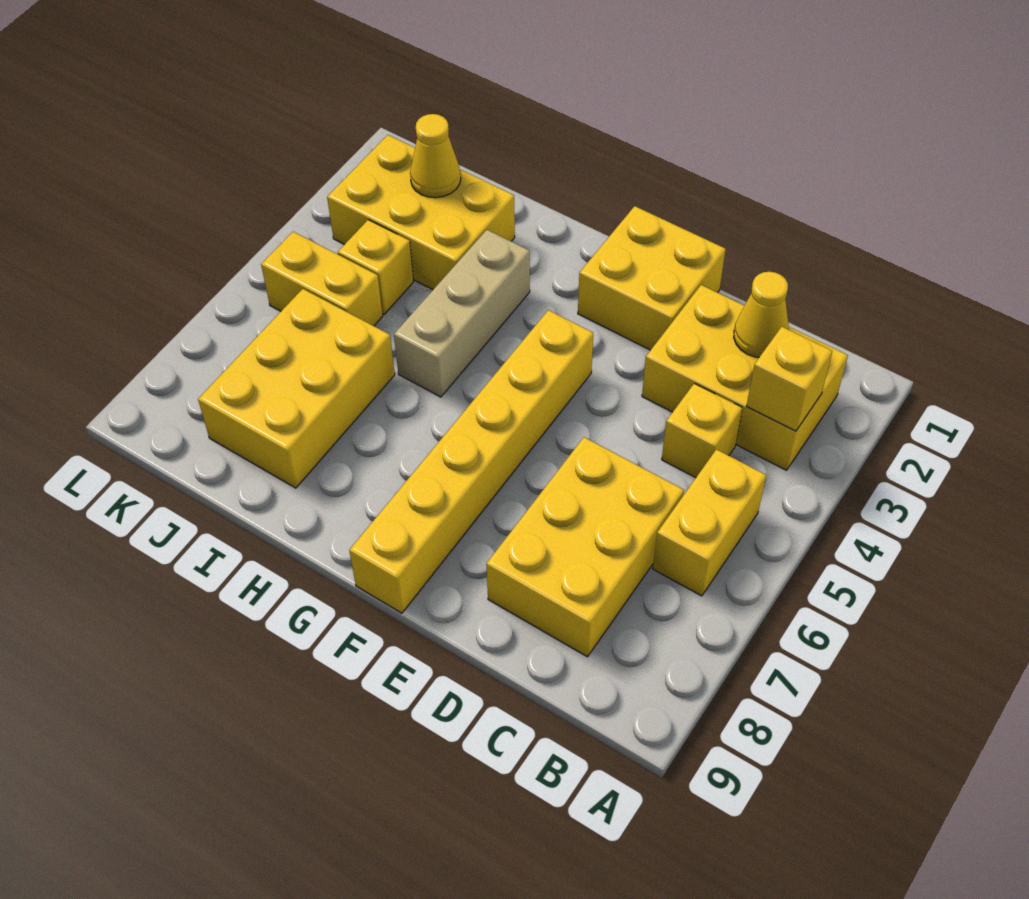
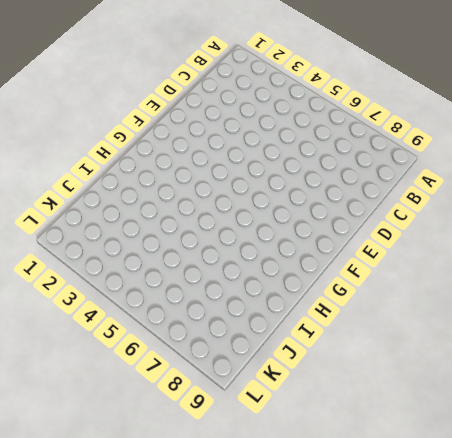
none -> yellow brick B2:D3 level 1
none -> yellow brick B5:B6 level 1
none -> yellow brick C4 level 1

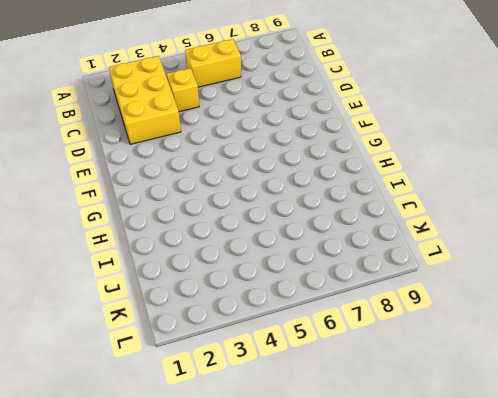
none -> yellow brick C6:D8 level 1
none -> yellow brick E1:F2 level 1
none -> yellow brick F4:F9 level 1

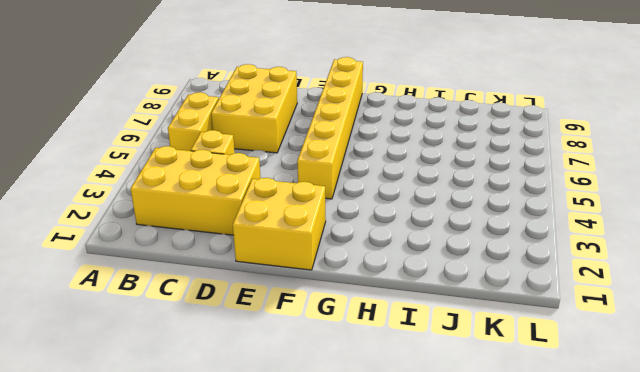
none -> tan brick H3:H5 level 1
none -> yellow brick I2:K3 level 1
none -> yellow brick I6:J8 level 1

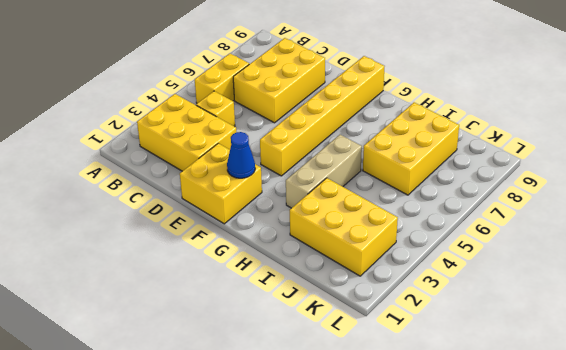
blue cone F2 level 2 -> none
none -> yellow brick J4 level 1
none -> yellow brick J5:K5 level 1
none -> yellow brick B3 level 2

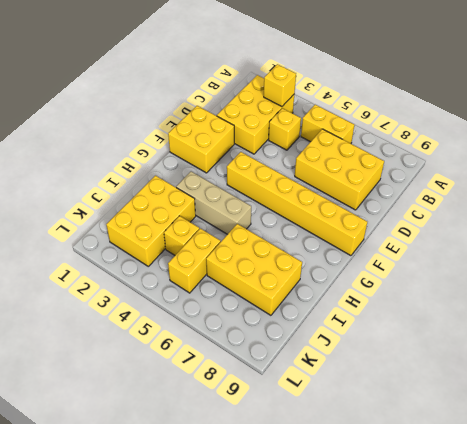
none -> yellow cone C2 level 2
none -> yellow cone J2 level 2

